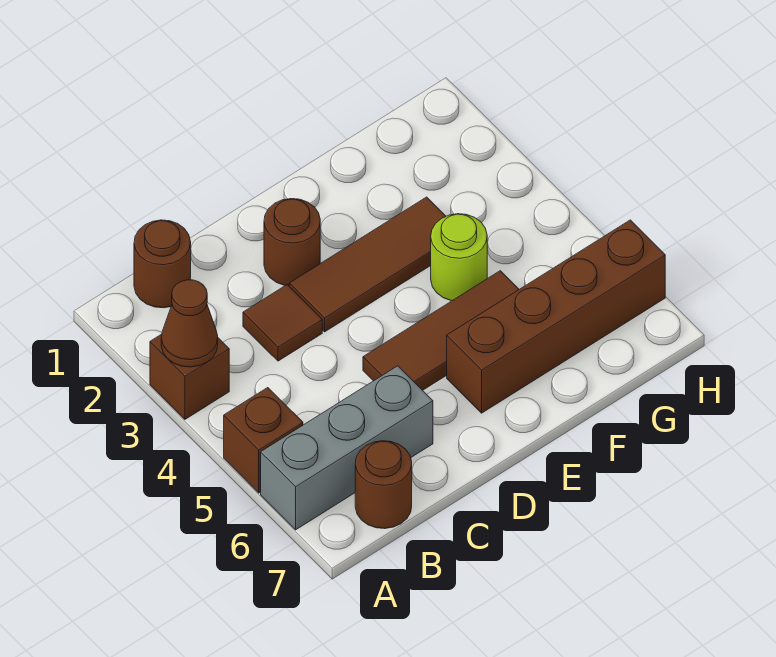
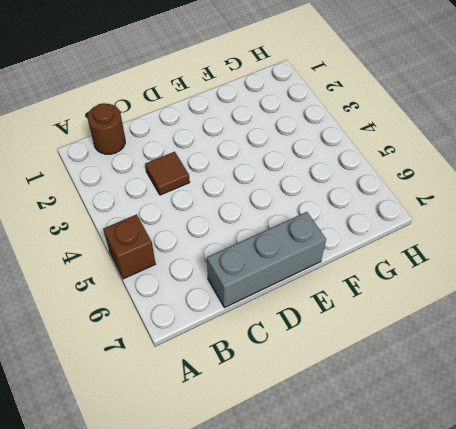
grey brick C7:E7 level 1 -> grey brick A6:C6 level 1
none -> brown brick A3 level 1
none -> brown round brick B7 level 1
none -> brown round brick D2 level 1

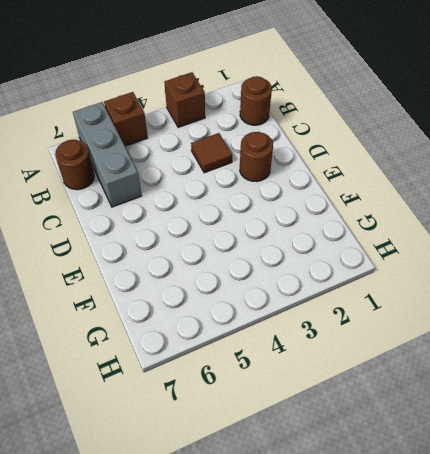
none -> brown tile D3:F3 level 1
none -> brown tile D5:F5 level 1
none -> brown brick E6:H6 level 1

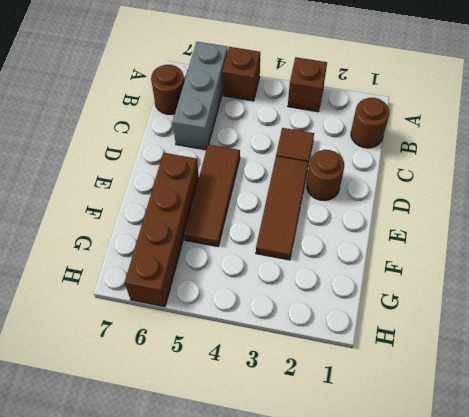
none -> lime round brick F4 level 1
none -> brown cone A3 level 2

